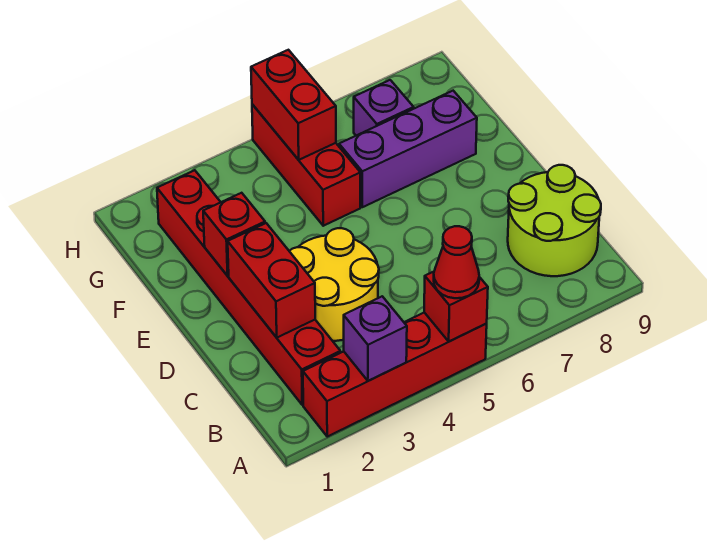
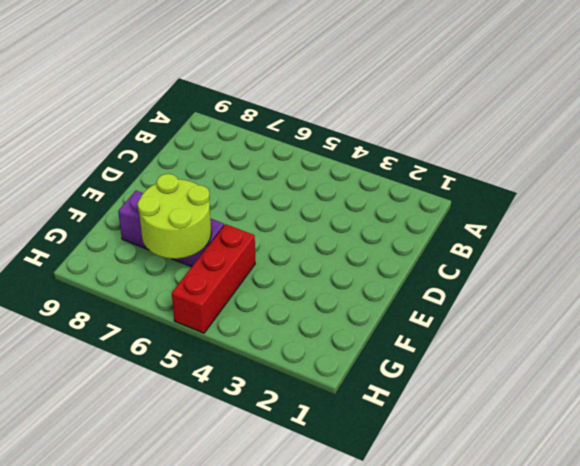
lime round brick F6:G7 level 2 -> lime round brick B8:C9 level 1
none -> red brick A2:A5 level 1
none -> red brick B2:G2 level 1
none -> yellow round brick C3:D4 level 1

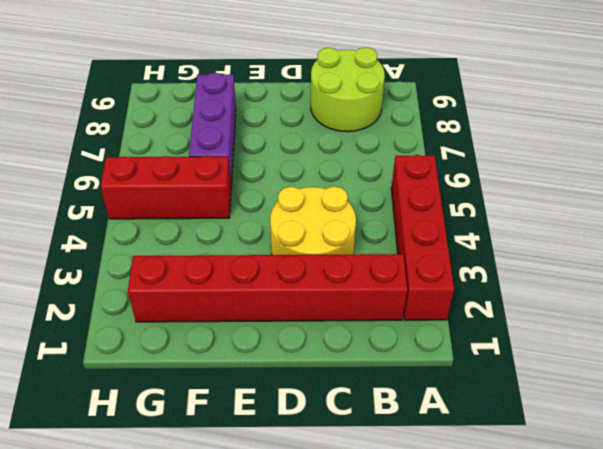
none -> purple brick G7 level 1
none -> purple brick A3 level 2
none -> red brick A5 level 2

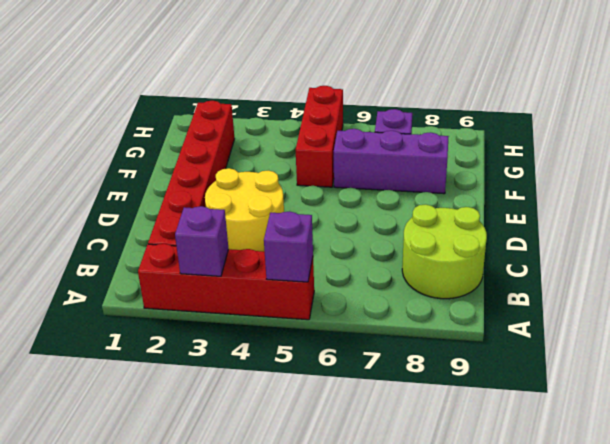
purple brick A5 level 2 -> red brick A5 level 2
none -> red brick C2:D2 level 2
none -> red brick E2 level 2
none -> red brick G5:H5 level 2

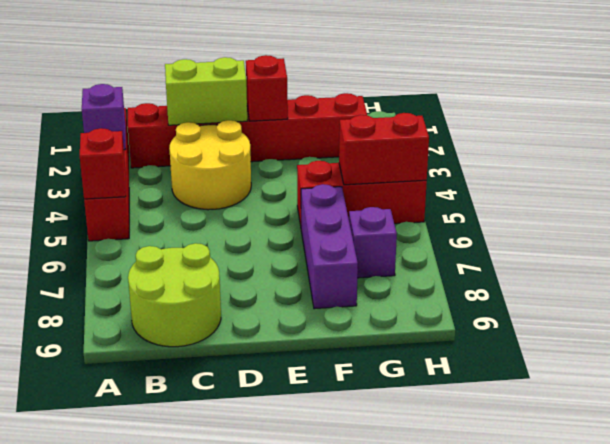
lime brick C2:D2 level 2 -> red brick C2:D2 level 2
none -> red cone A5 level 3

